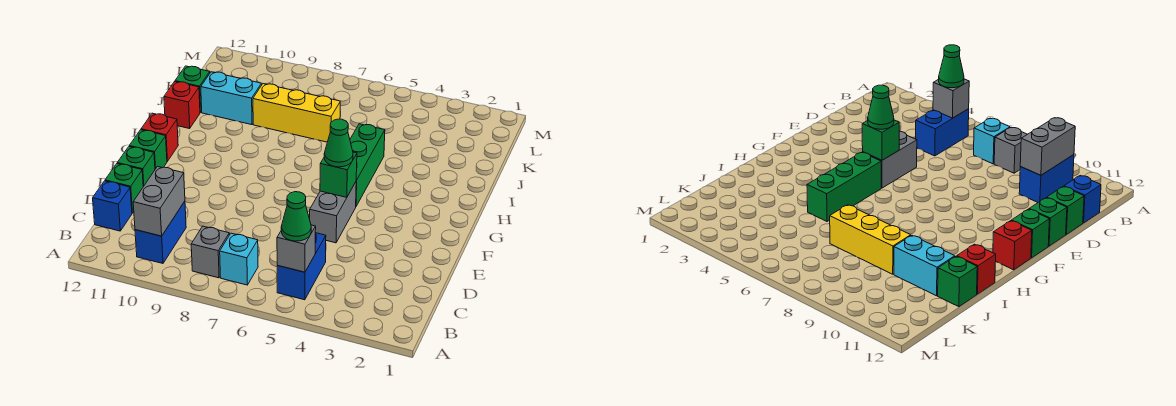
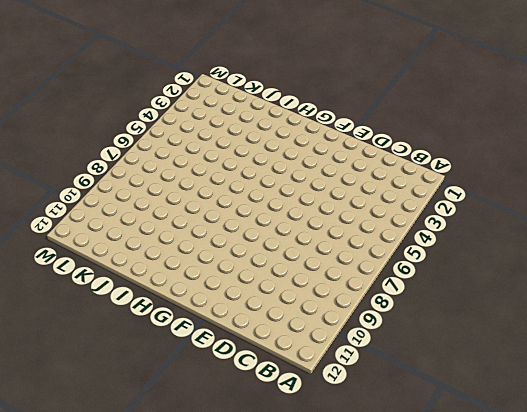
none -> blue brick B5:C5 level 1
none -> cyan brick B7 level 1
none -> grey brick B8 level 1

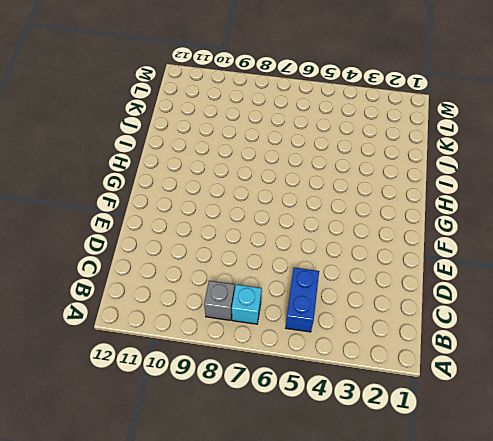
none -> blue brick B10:C10 level 1
none -> blue brick C12 level 1
none -> green brick D12 level 1

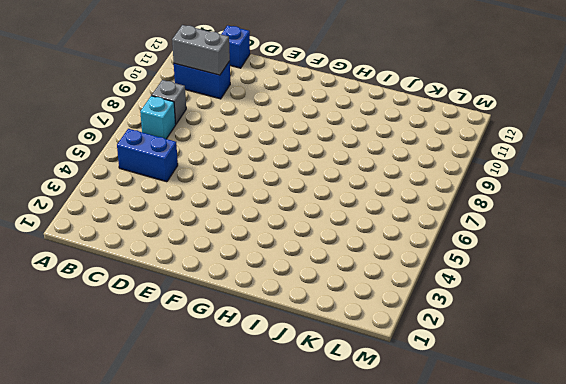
none -> green brick D12 level 1
none -> grey brick E5:F5 level 1
none -> green brick E12 level 1

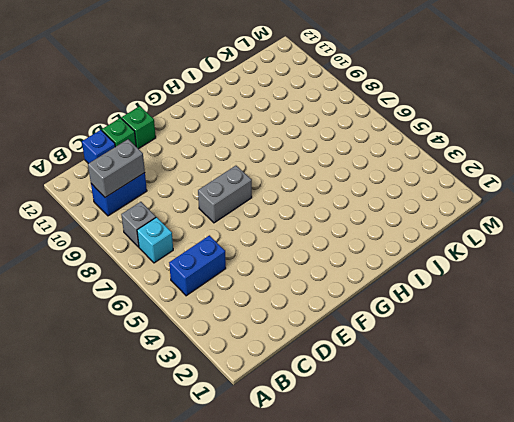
grey brick E7:F7 level 1 -> grey brick E5:F5 level 1
none -> green brick F12 level 1
none -> green brick G5:I5 level 1
none -> red brick G12 level 1

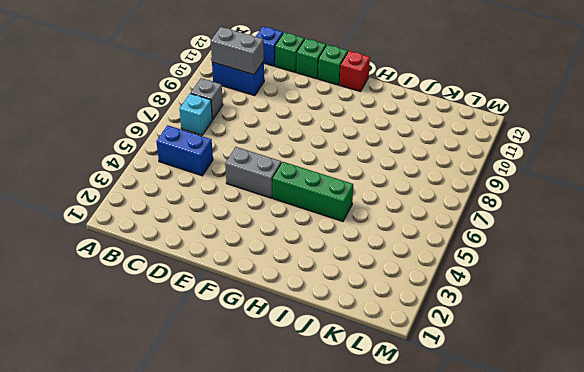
none -> red brick I12 level 1
none -> yellow brick J7:J9 level 1
none -> cyan brick J10:J11 level 1

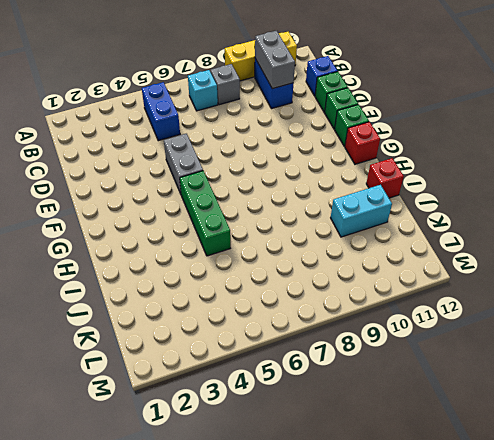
yellow brick A9:A11 level 1 -> yellow brick J7:J9 level 1
none -> green brick J12 level 1
none -> grey brick B5 level 2
none -> green brick F5 level 2

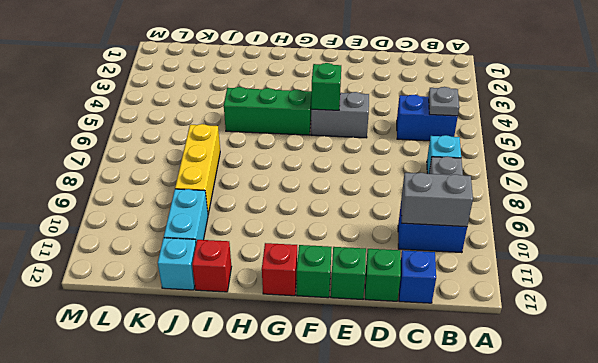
grey plate B5 level 2 -> grey brick B5 level 2
cyan brick J12 level 1 -> green brick J12 level 1
none -> green cone B5 level 3
none -> green cone F5 level 3

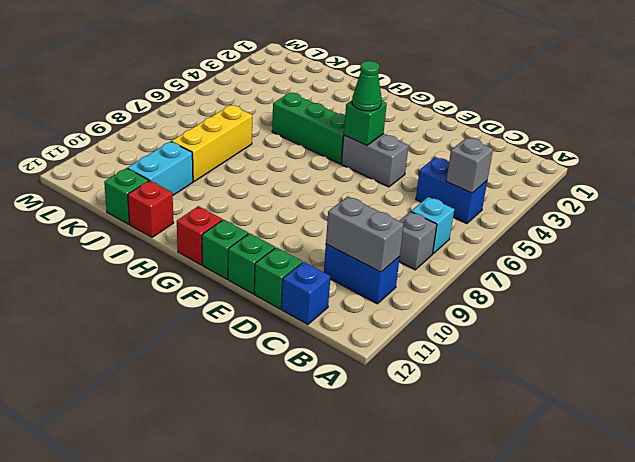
none -> green cone B5 level 3

